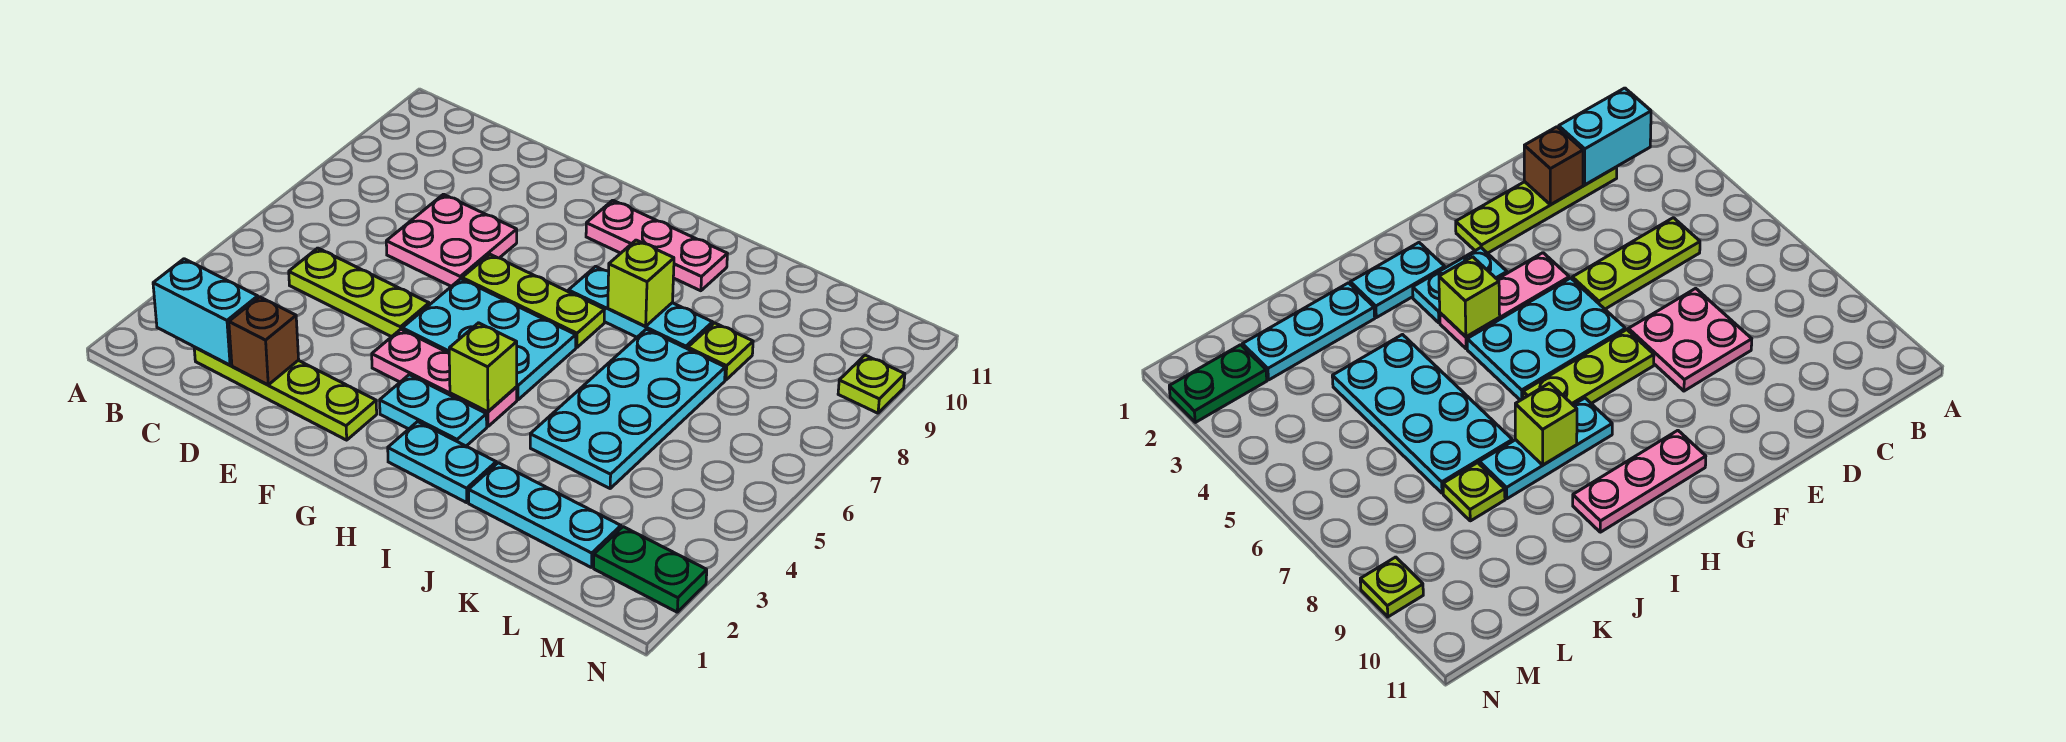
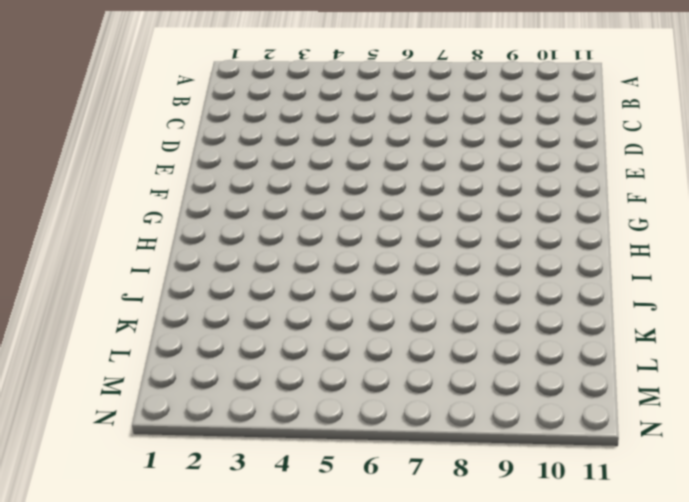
none -> lime plate C2:F2 level 1
none -> lime plate C5:E5 level 1
none -> pink plate D7:E8 level 1

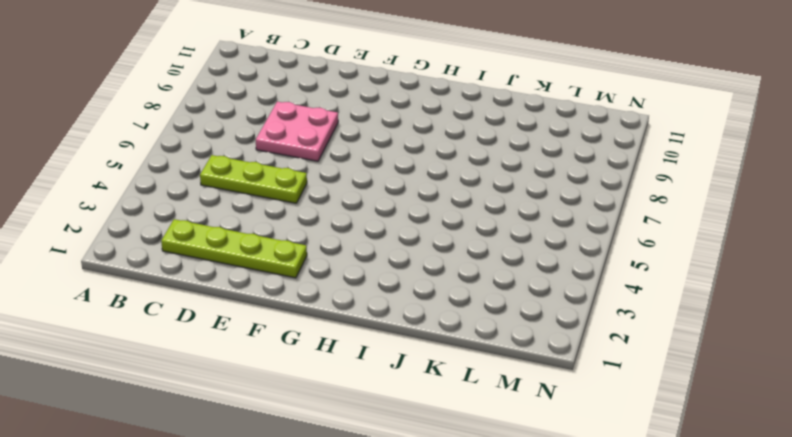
none -> pink plate F4:H4 level 1
none -> cyan plate F5:H6 level 1
none -> lime plate F7:H7 level 1

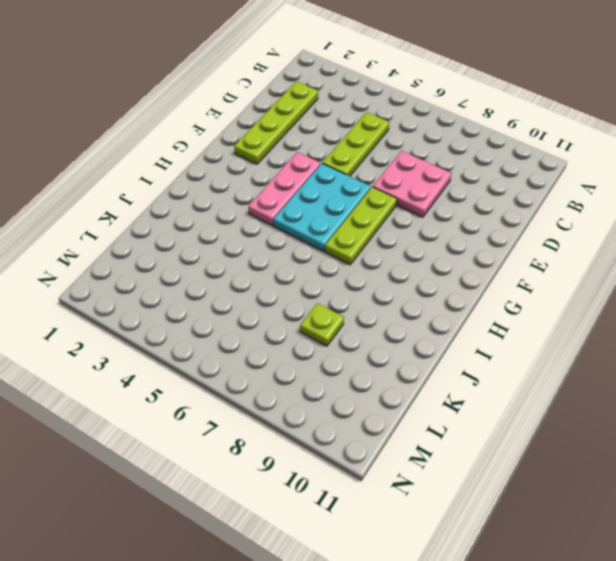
none -> cyan plate G3:H3 level 1
none -> pink plate G10:I10 level 1
none -> cyan plate H2:I2 level 1

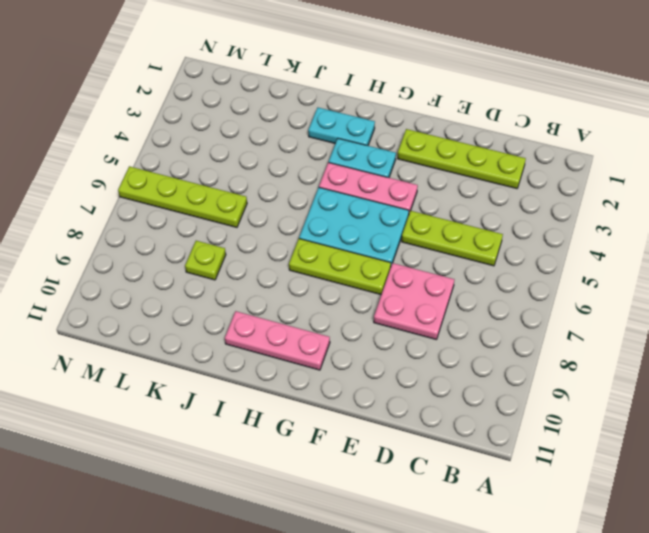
lime plate K6:N6 level 1 -> cyan plate J4:K7 level 1
none -> cyan plate H8:J8 level 1
none -> cyan plate J2:L2 level 1
none -> green plate M2:N2 level 1

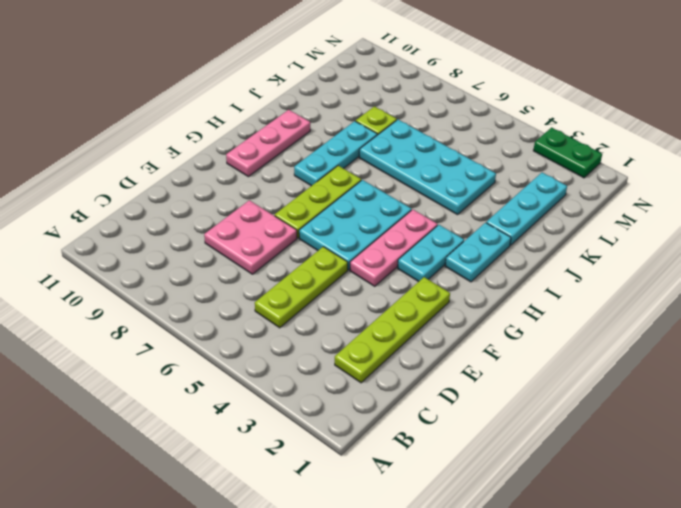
green plate N2:N3 level 1 -> green plate M2:N2 level 1
none -> lime plate N9 level 1
none -> cyan brick B2:C2 level 2
none -> brown brick D2 level 2

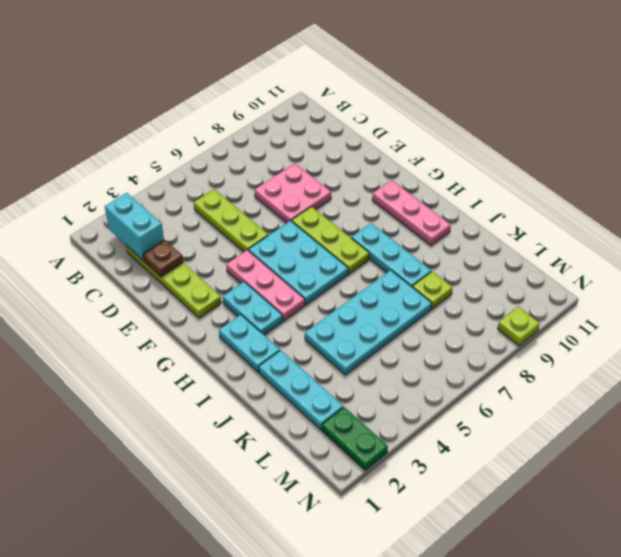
brown plate D2 level 2 -> brown brick D2 level 2
none -> lime brick H4 level 2
none -> lime brick I8 level 2

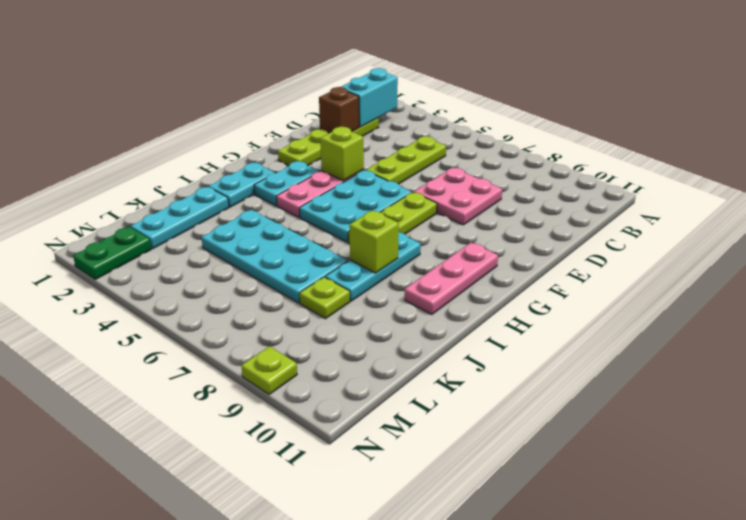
lime brick F4 level 2 -> lime brick H4 level 2

